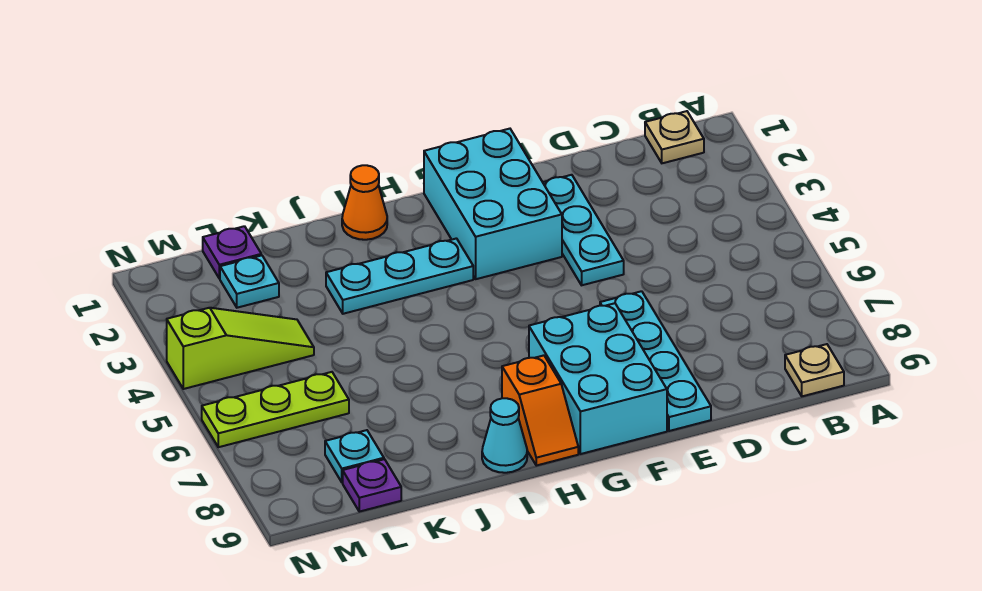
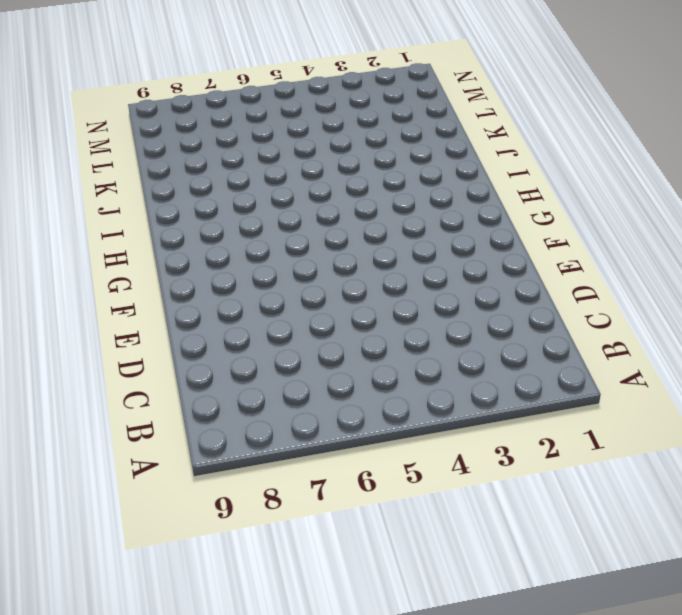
none -> tan plate B1 level 1
none -> tan plate B9 level 1
none -> cyan plate E2:E4 level 1

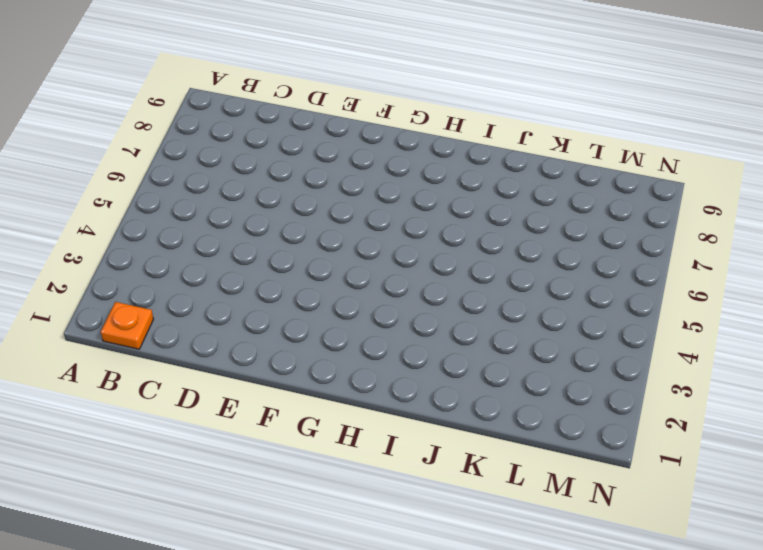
orange plate B1 level 1 -> tan plate B1 level 1
none -> tan plate B9 level 1
none -> cyan plate E2:E4 level 1
none -> cyan plate E6:E9 level 1

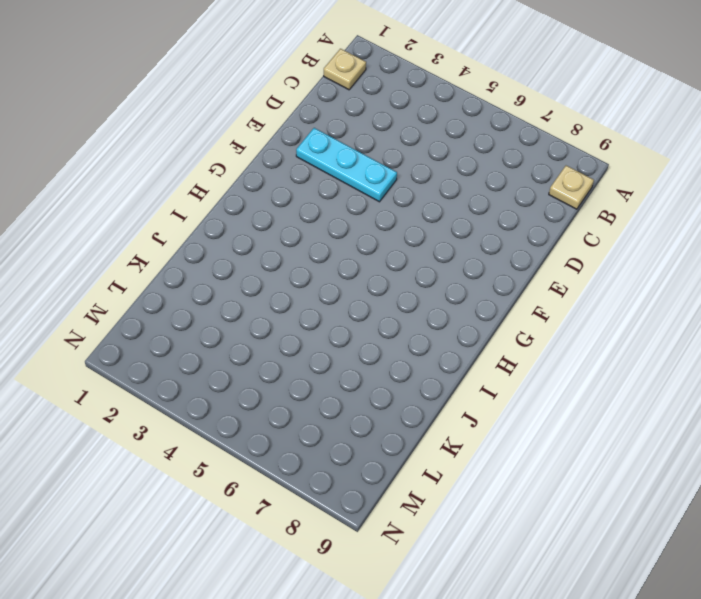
none -> cyan plate E6:E9 level 1
none -> cyan brick F1:G3 level 1
none -> cyan brick F7:G9 level 1

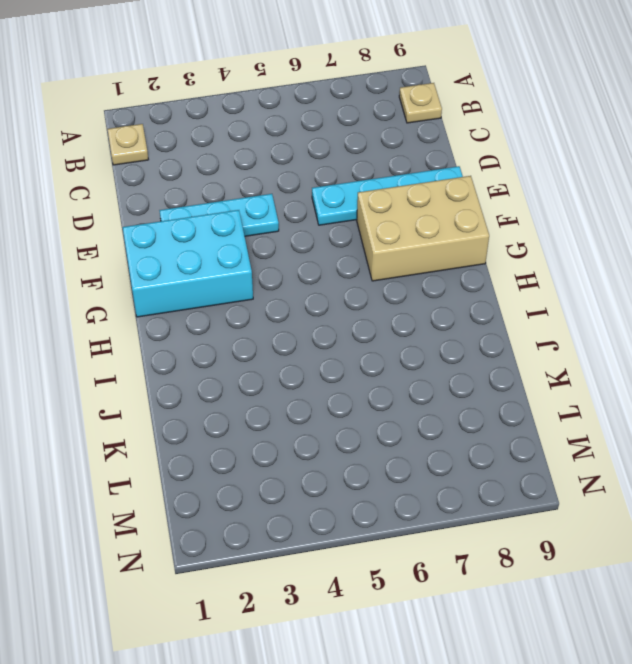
tan brick F7:G9 level 1 -> cyan brick F7:G9 level 1
none -> cyan plate H3:J3 level 1
none -> orange slope H8:H9 level 1 top 8
none -> orange cone I1 level 1

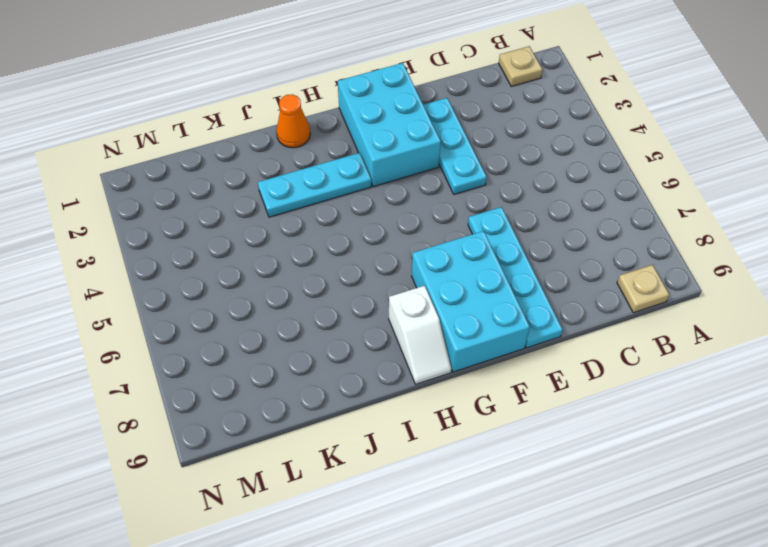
white slope H8:H9 level 1 top 8 -> orange slope H8:H9 level 1 top 8
none -> cyan cone I9 level 1
none -> purple plate L1 level 1
none -> cyan plate L2 level 1

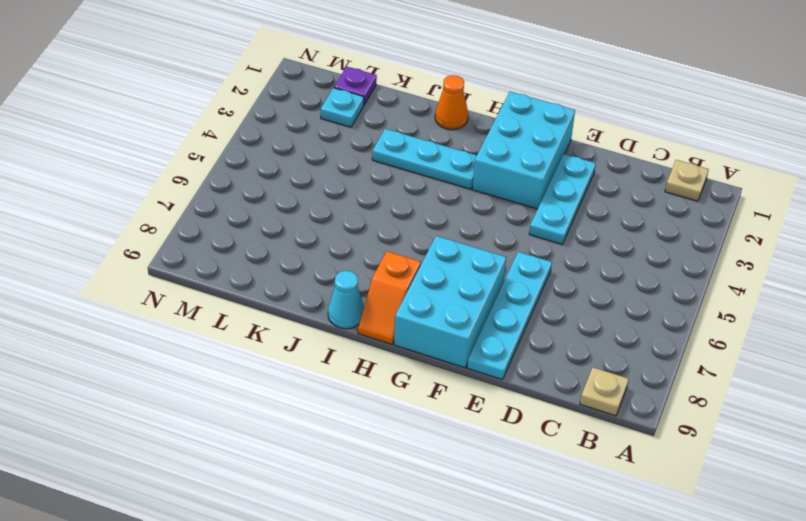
none -> lime slope L4:N4 level 1 top N
none -> lime plate L6:N6 level 1
none -> cyan plate L8 level 1

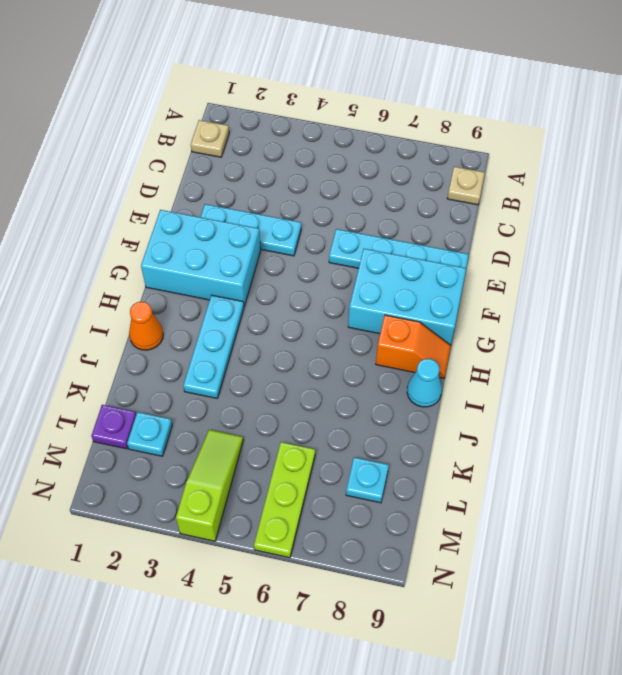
none -> purple plate L9 level 1

